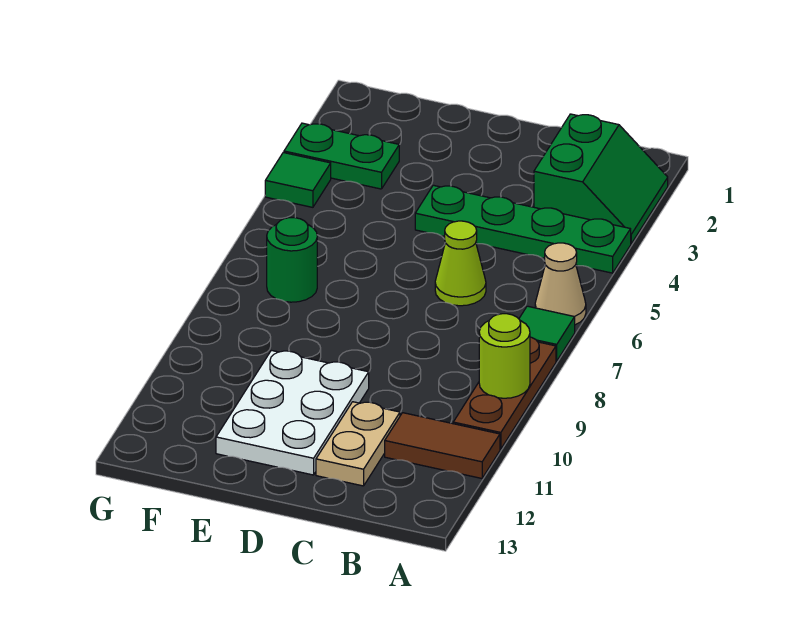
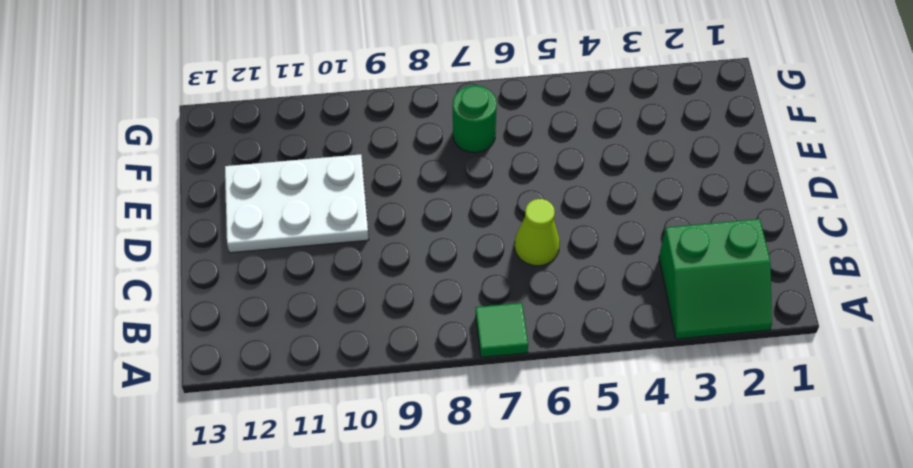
none -> green plate A4:D4 level 1
none -> tan cone A6 level 1
none -> brown plate A8:A10 level 1

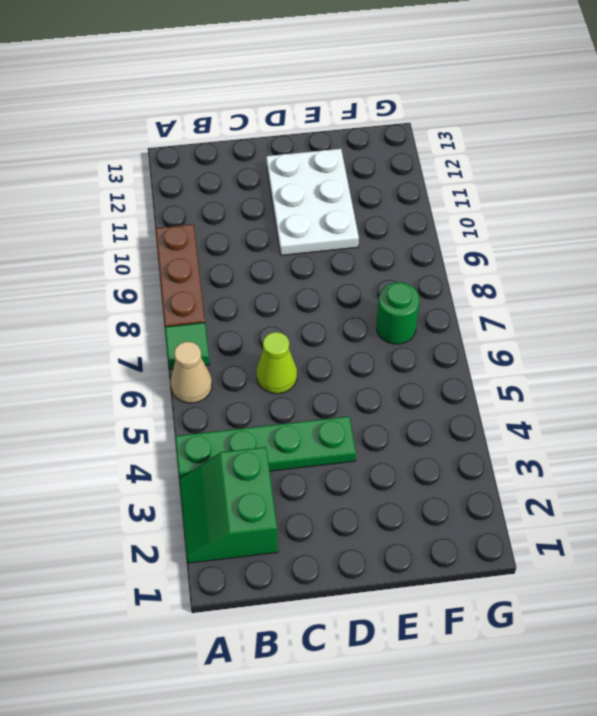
none -> brown tile A11:B11 level 1
none -> tan plate C11:C12 level 1
none -> green plate F3:G3 level 1

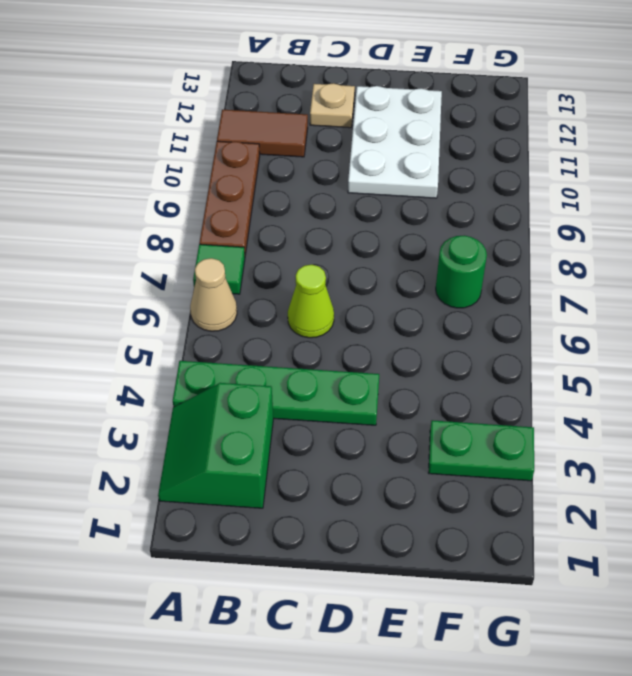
tan plate C12 level 1 -> tan plate C11:C12 level 1
none -> green tile G4 level 1
none -> lime round brick A9 level 2

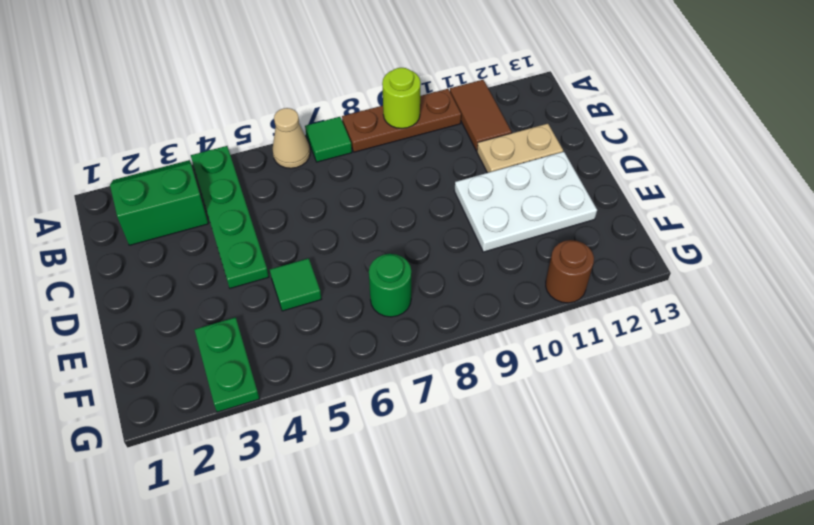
green tile E5 level 1 -> green tile G4 level 1
brown round brick G11 level 1 -> none
none -> lime cone C6 level 1

